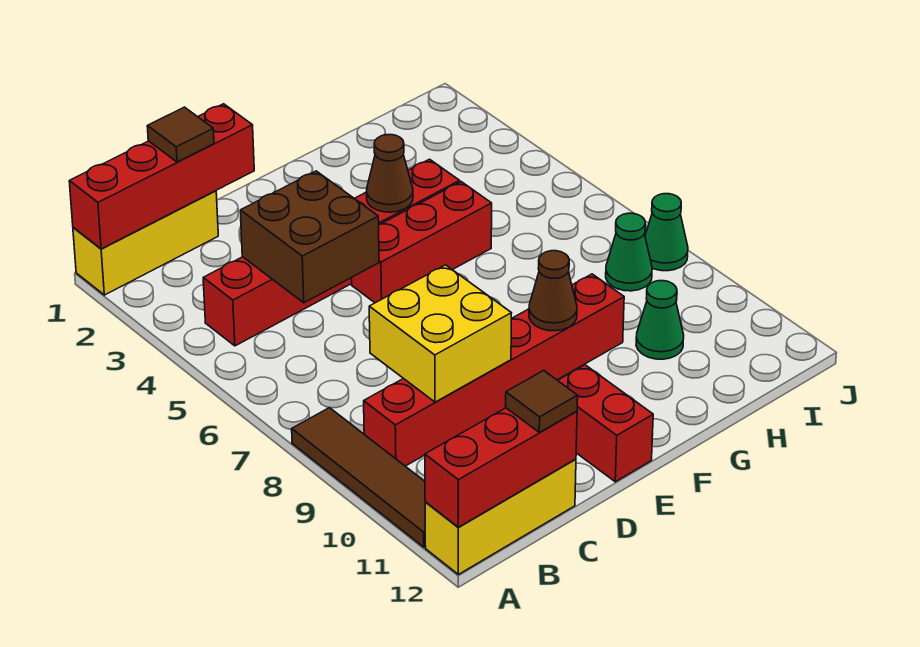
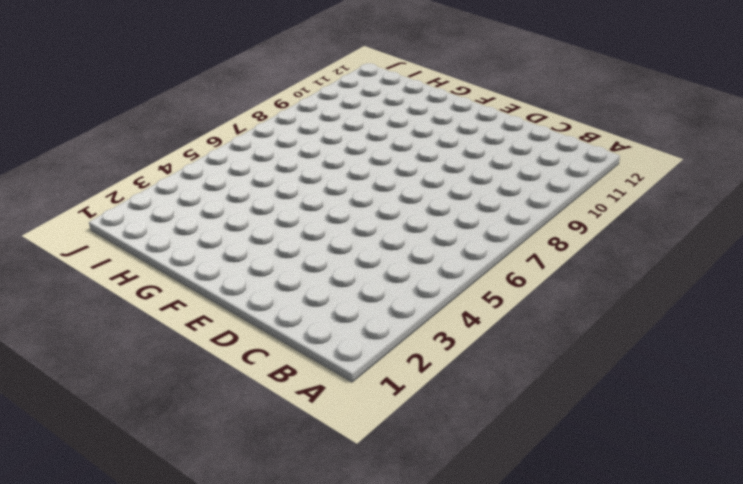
none -> yellow brick A1:C1 level 1
none -> brown tile A8:A11 level 1
none -> yellow brick A12:C12 level 1

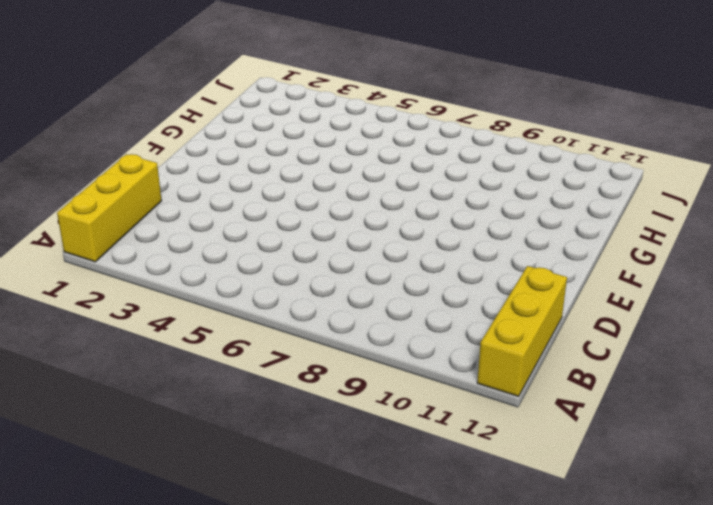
none -> brown tile A8:A11 level 1
none -> red brick B4:G4 level 1
none -> red brick B9:G9 level 1

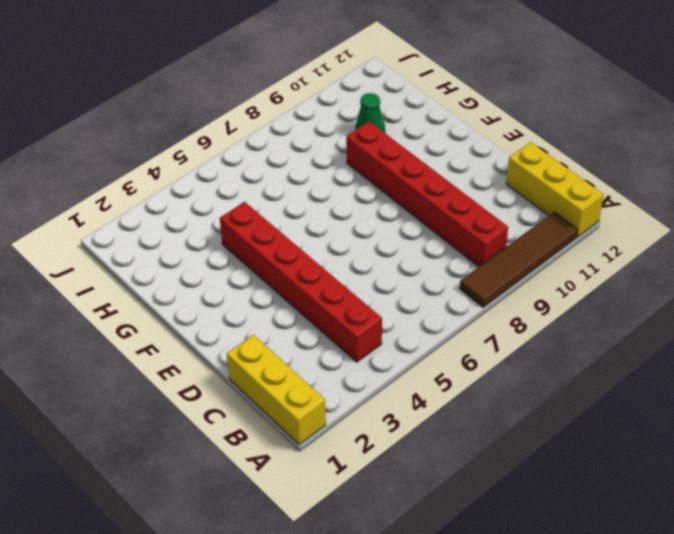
none -> red brick E5:G5 level 1
none -> red brick E11:E12 level 1
none -> green cone I8 level 1

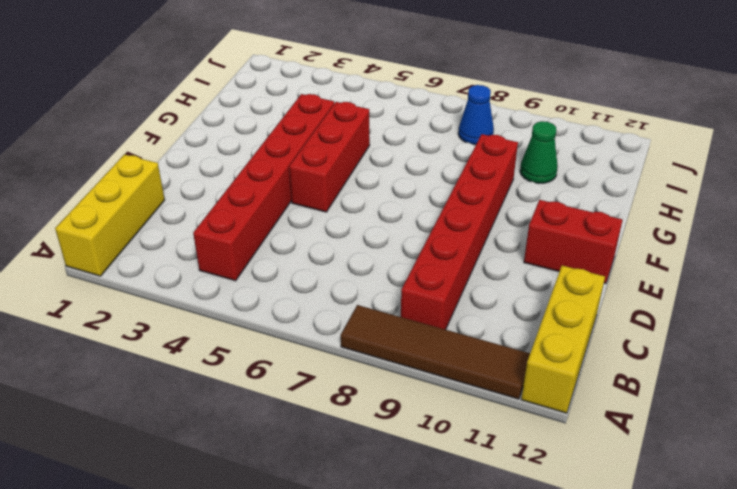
blue cone I8 level 1 -> green cone I8 level 1
none -> green cone J8 level 1
none -> red brick A1:D1 level 2
none -> red brick A12:C12 level 2

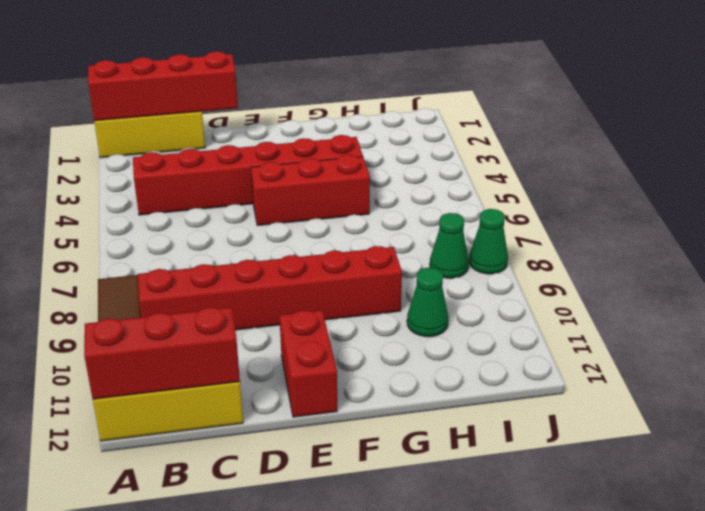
none -> brown brick C4:D5 level 2
none -> yellow brick C8:D9 level 2
none -> brown cone F4 level 2

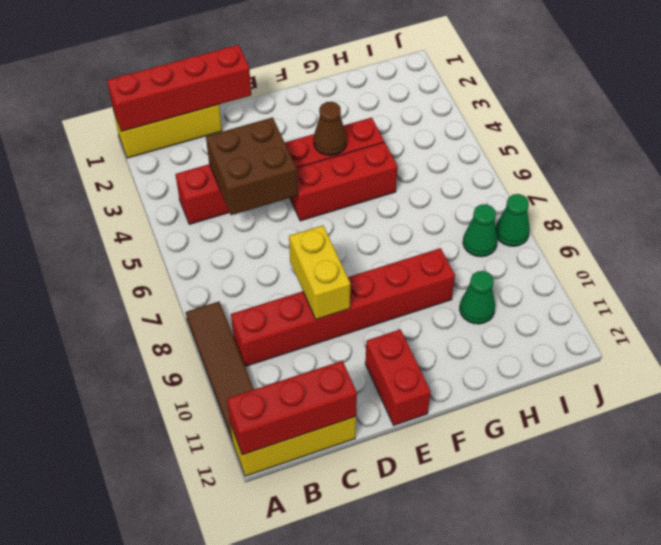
yellow brick D8:D9 level 2 -> yellow brick C8:D9 level 2
none -> brown cone F9 level 2
none -> brown tile C1 level 3
none -> brown tile C12 level 3

